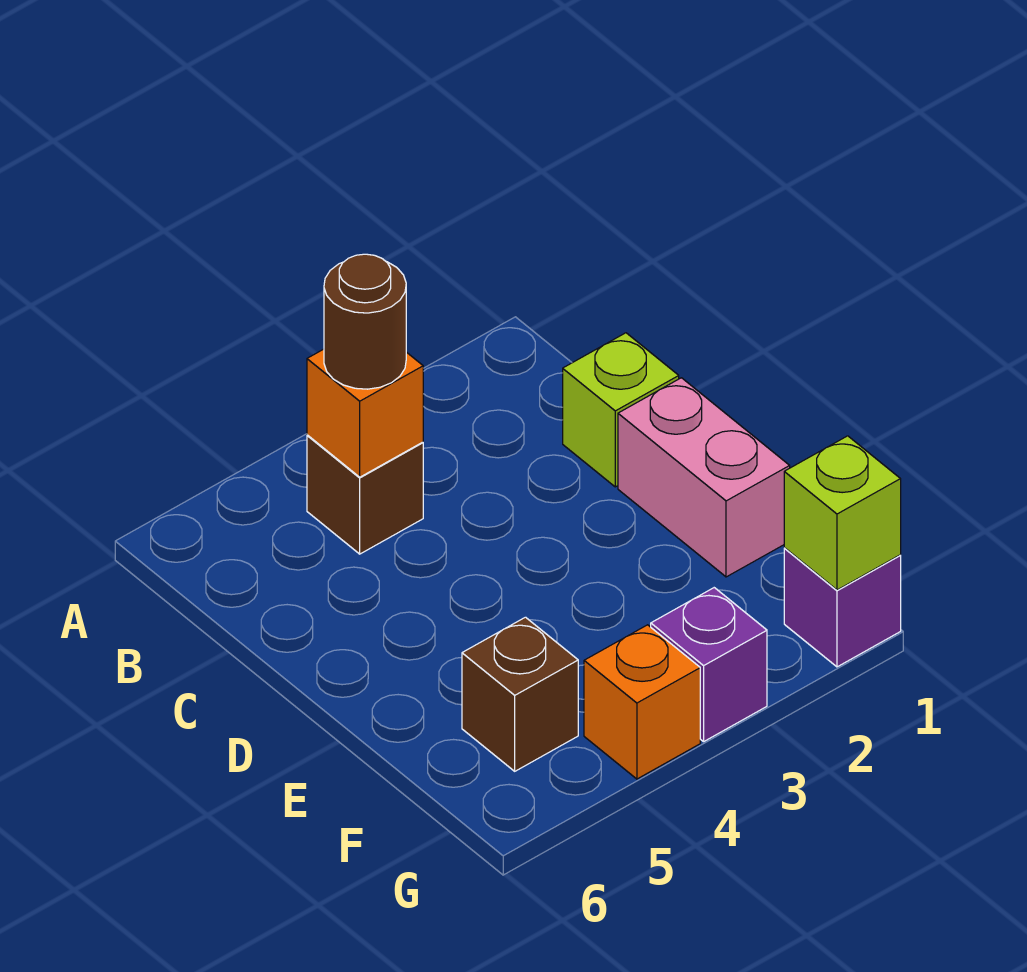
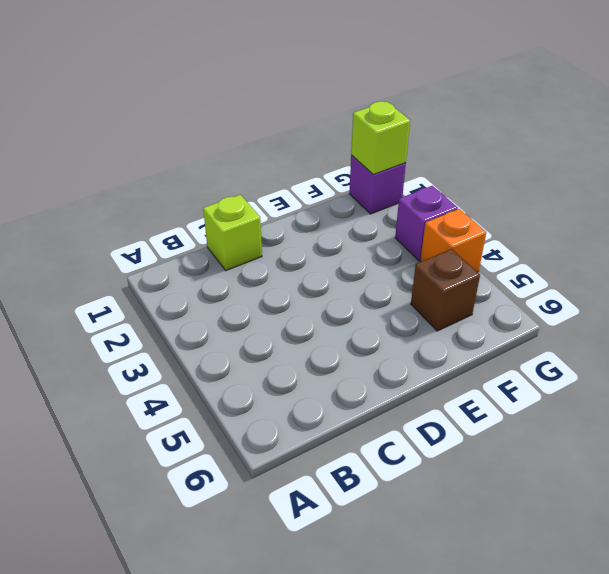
none -> brown brick B4 level 1
none -> pink brick D1:E1 level 1

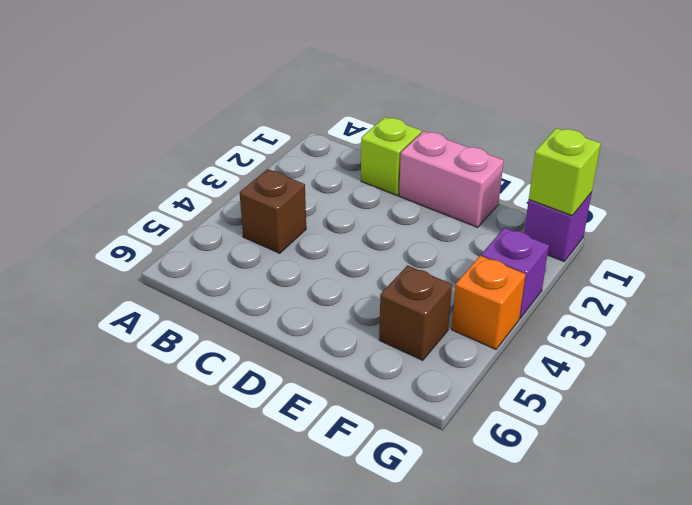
none -> orange brick B4 level 2
none -> brown round brick B4 level 3

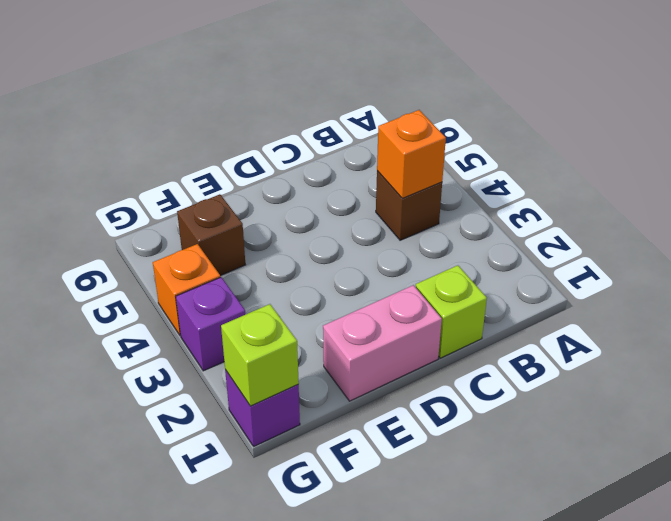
none -> brown round brick B4 level 3

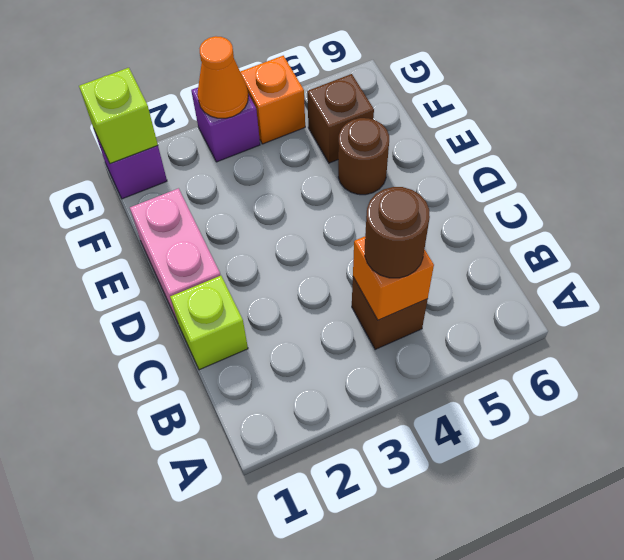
brown round brick E5 level 1 -> none
orange cone G3 level 2 -> none

